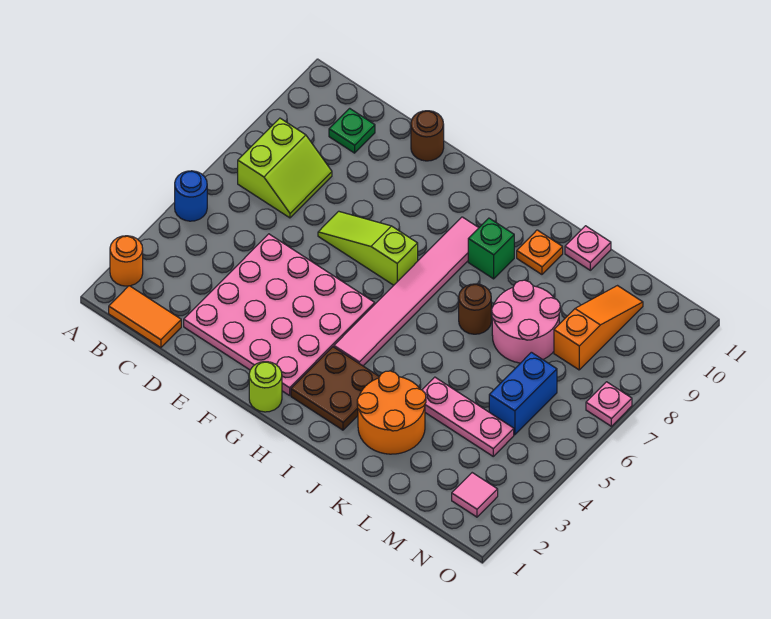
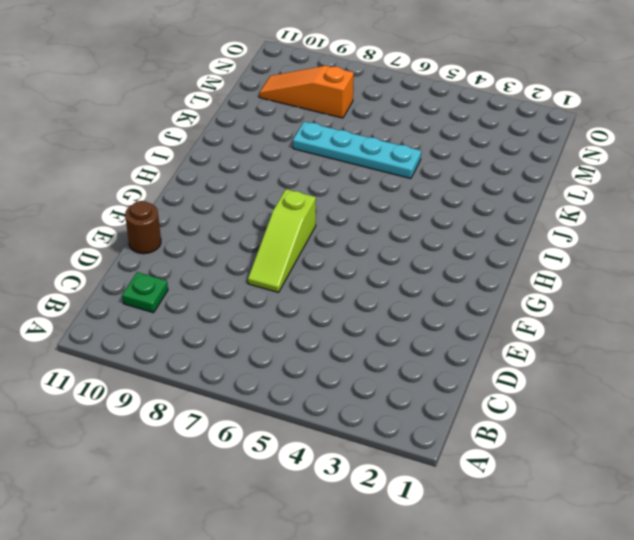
cyan plate K5:K8 level 1 -> pink round brick K7:L8 level 1
none -> orange round brick A2 level 1
none -> blue round brick A5 level 1
none -> orange tile B1:C1 level 1

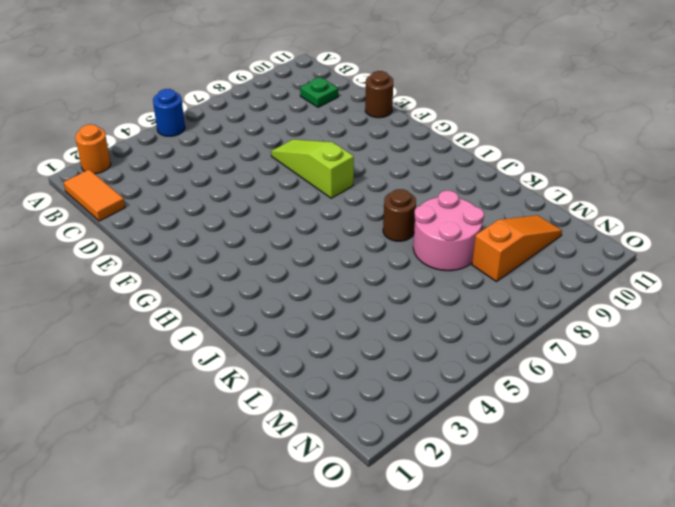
none -> lime slope B7:C8 level 1 top B
none -> pink plate D2:G5 level 1
none -> lime round brick G1 level 1

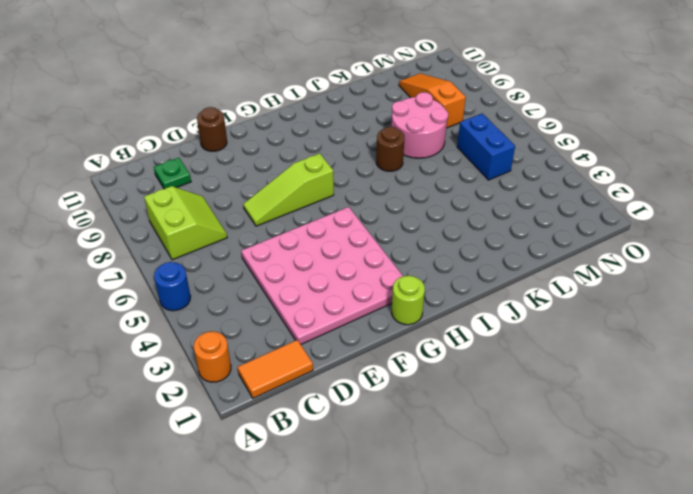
none -> brown plate H2:I3 level 1
none -> pink tile H4:H9 level 1
none -> green brick I9 level 1

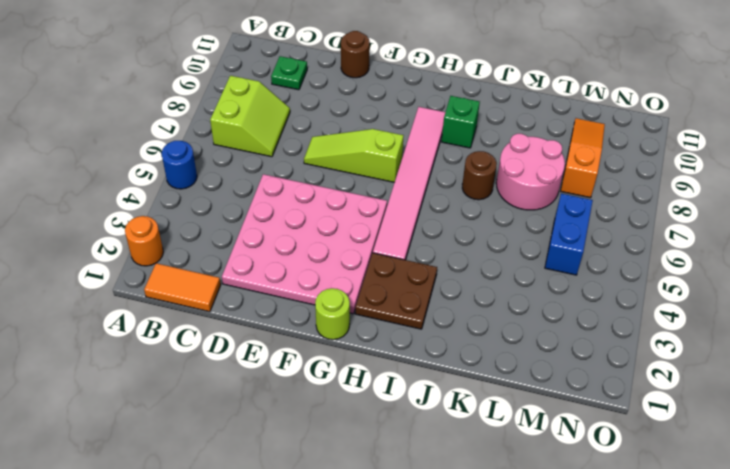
none -> orange round brick J2:K3 level 1
none -> orange plate J10 level 1
none -> pink plate K4:M4 level 1

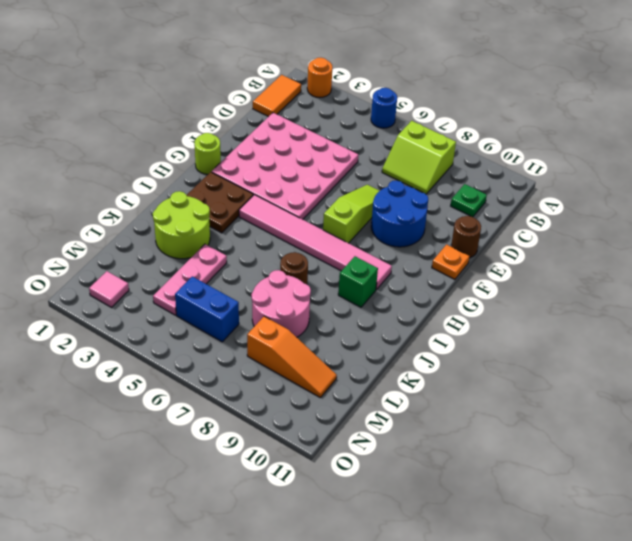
blue round brick E8:F9 level 1 -> none
orange plate F11 level 1 -> orange plate J10 level 1
lime round brick J2:K3 level 1 -> orange round brick J2:K3 level 1
none -> pink plate K11 level 1
none -> pink plate O7 level 1

